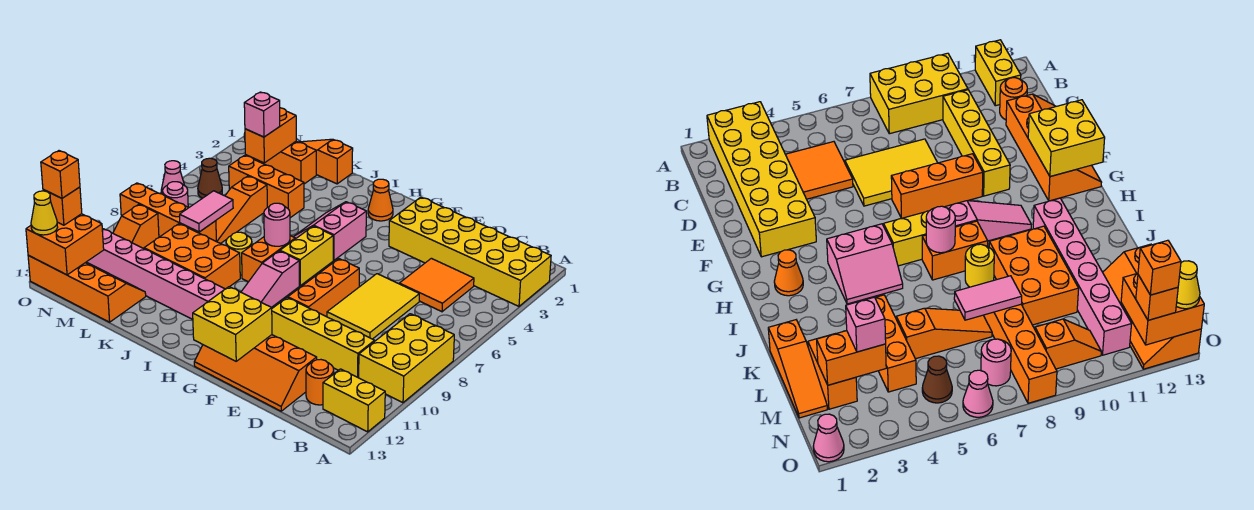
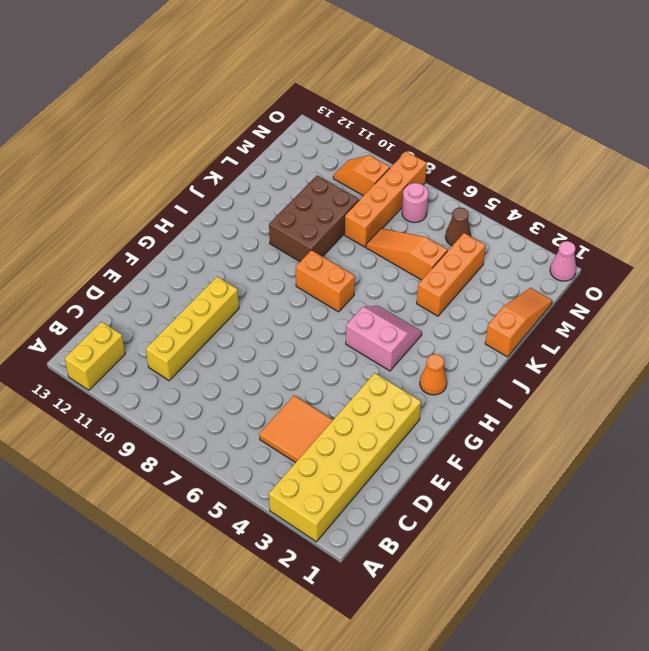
brown brick J9:L10 level 1 -> orange brick J9:L10 level 1
none -> yellow brick A8:B10 level 1
none -> orange round brick C12 level 1
none -> yellow tile D6:E8 level 1
none -> orange slope D12:G13 level 1 top 12

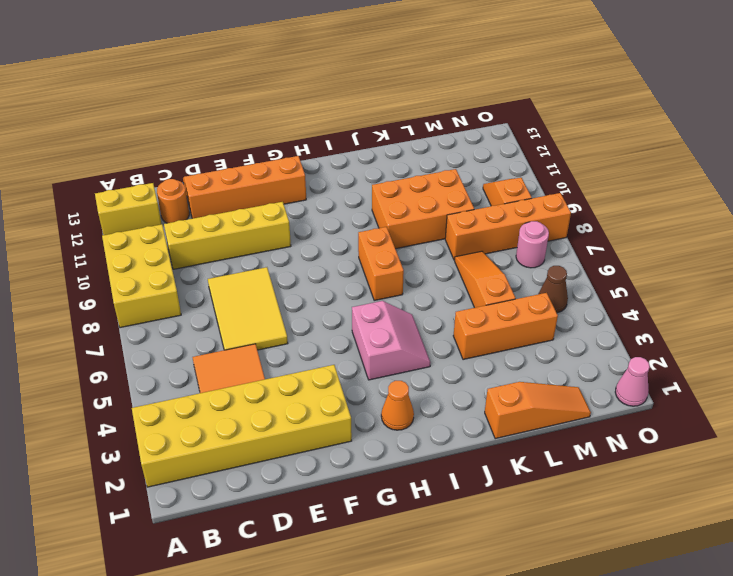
none -> orange brick F7:F9 level 1
none -> yellow brick H6:H7 level 1
none -> pink slope H8:H10 level 1 top 8
none -> pink brick I11:N11 level 1

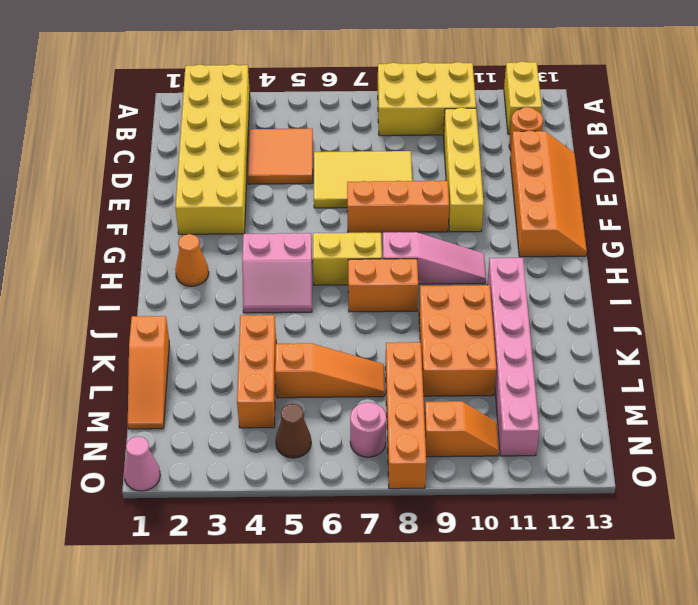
none -> yellow round brick J8 level 1
none -> orange brick L2:M2 level 1
none -> orange slope L12:O13 level 1 top 13
none -> pink cone O6 level 1

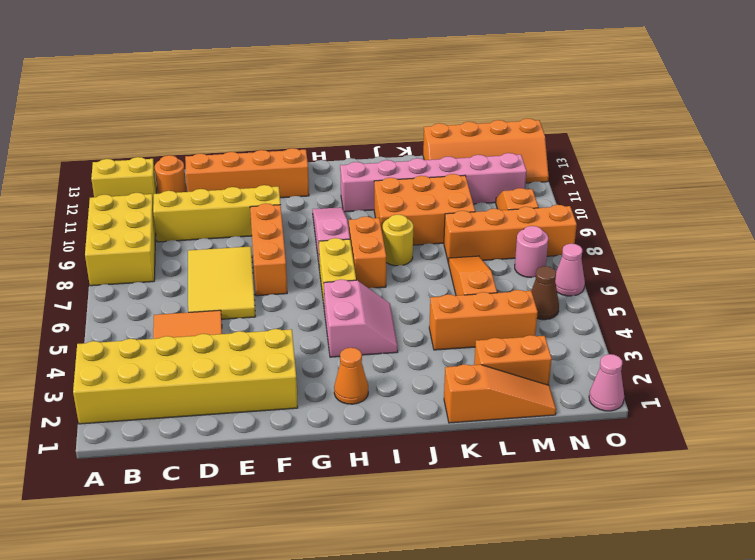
none -> yellow brick F12:G13 level 2
none -> pink round brick I7 level 2
none -> pink tile L7:L8 level 2
none -> orange brick M2:M3 level 2

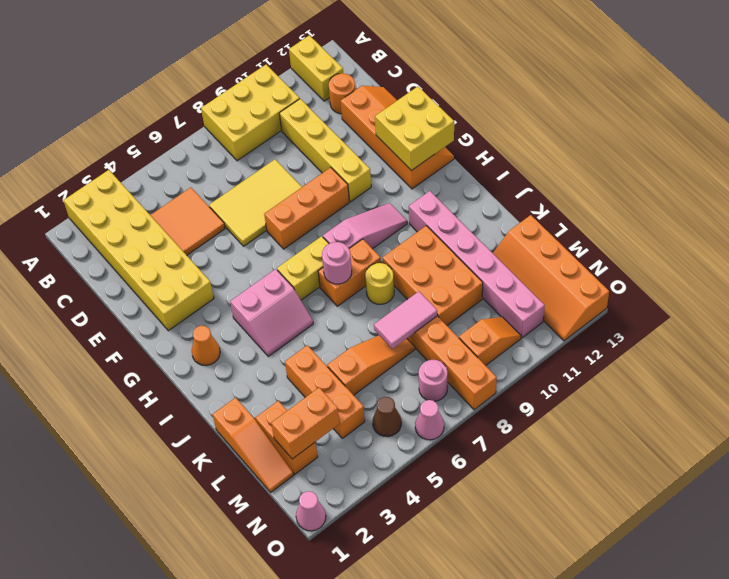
none -> orange brick N12:O13 level 2
none -> pink brick M3 level 3
none -> orange brick O12 level 3
none -> yellow cone O13 level 3

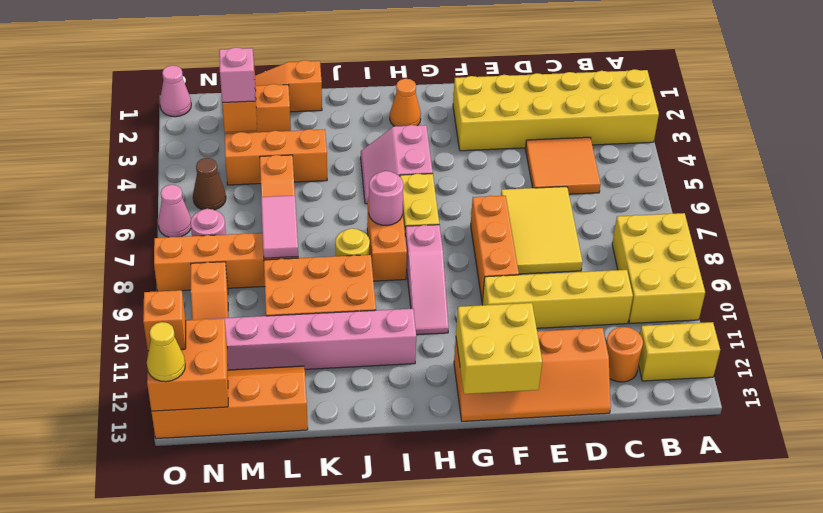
none -> orange brick O12 level 4

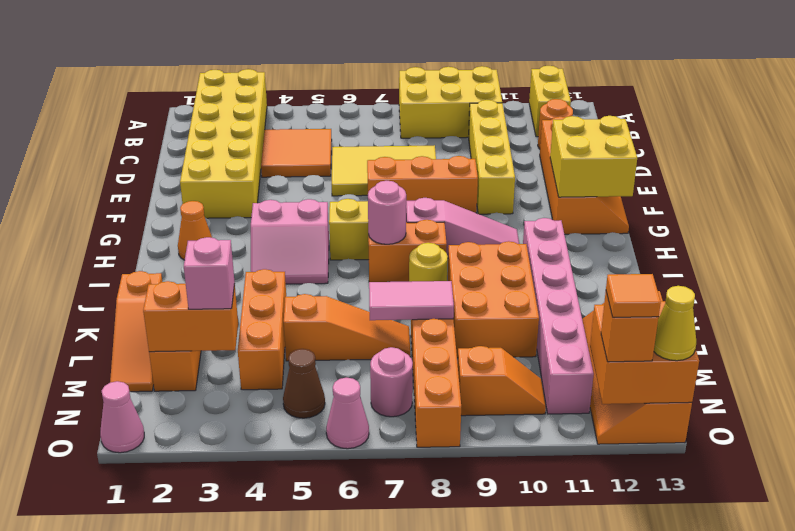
orange tile O12 level 4 -> orange brick O12 level 4

